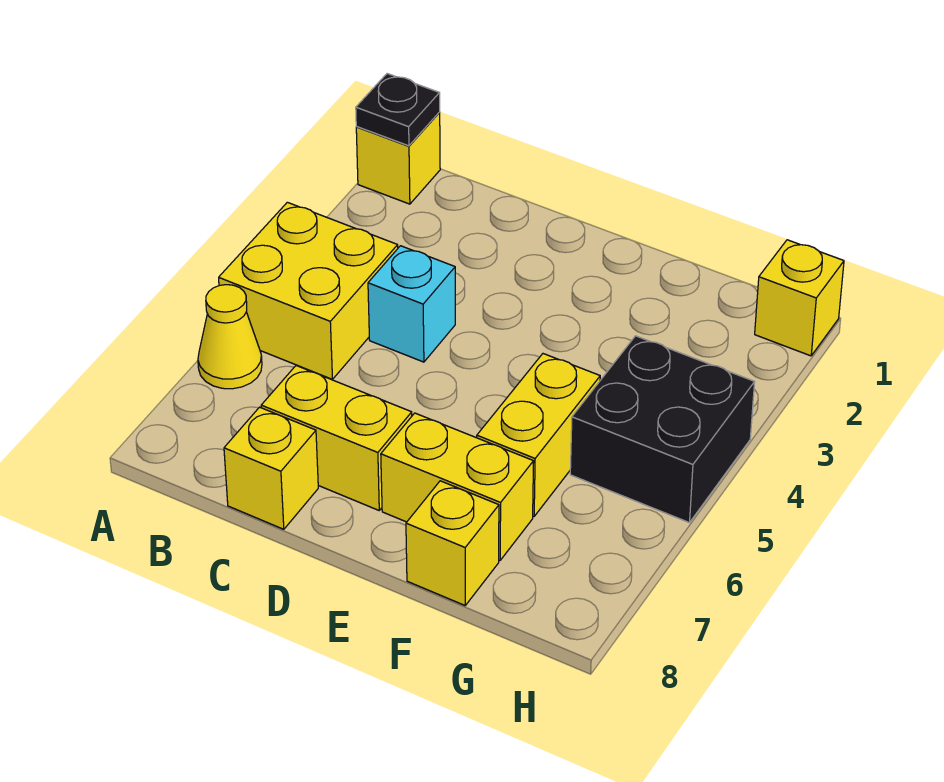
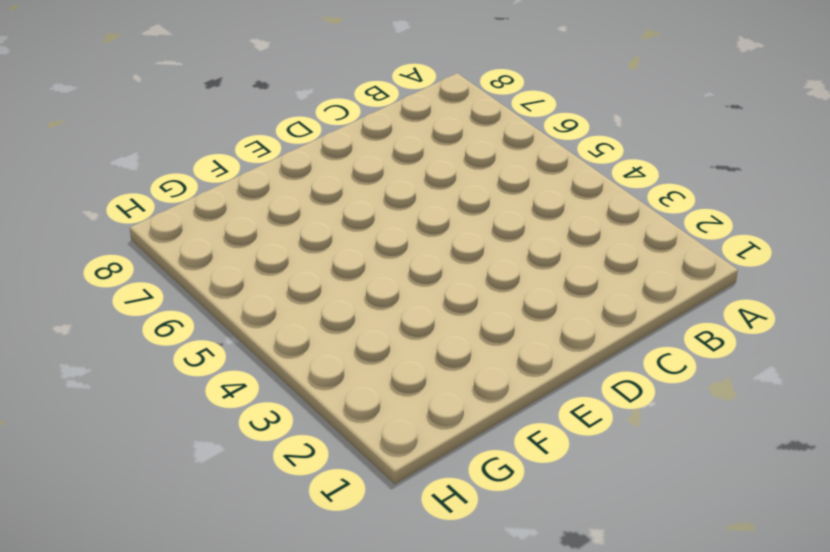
none -> yellow brick A1 level 1
none -> yellow brick A4:B5 level 1
none -> yellow cone A6 level 1

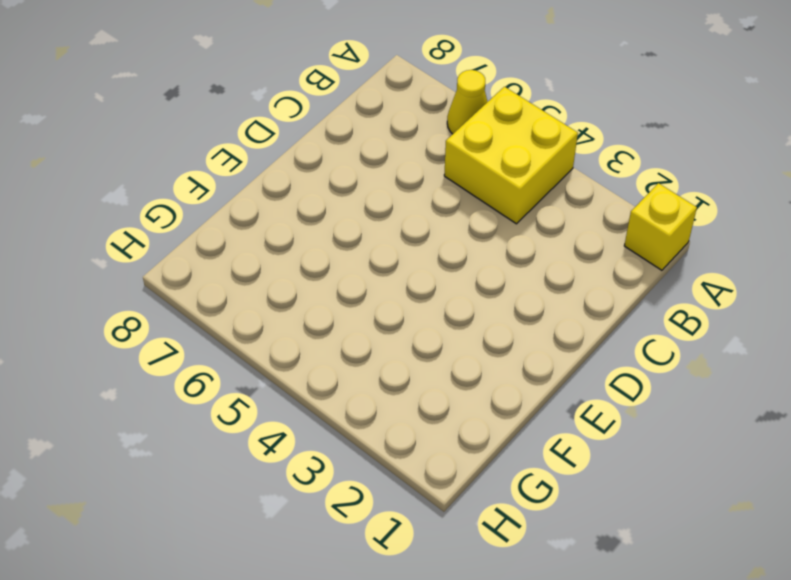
none -> cyan brick C4 level 1
none -> yellow brick C7:D7 level 1
none -> yellow brick C8 level 1

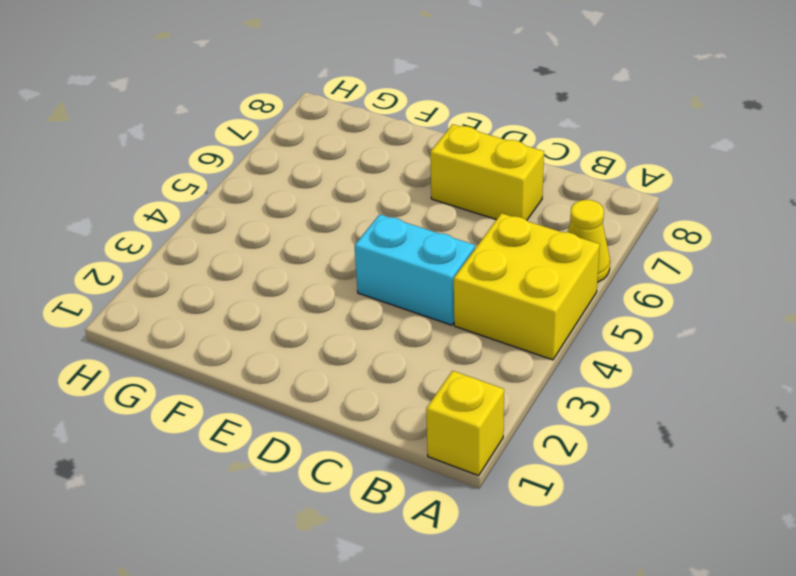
cyan brick C4:D4 level 1 -> cyan brick C4 level 1
none -> yellow brick C8 level 1
none -> yellow brick E7:F7 level 1
none -> yellow brick F5:F6 level 1

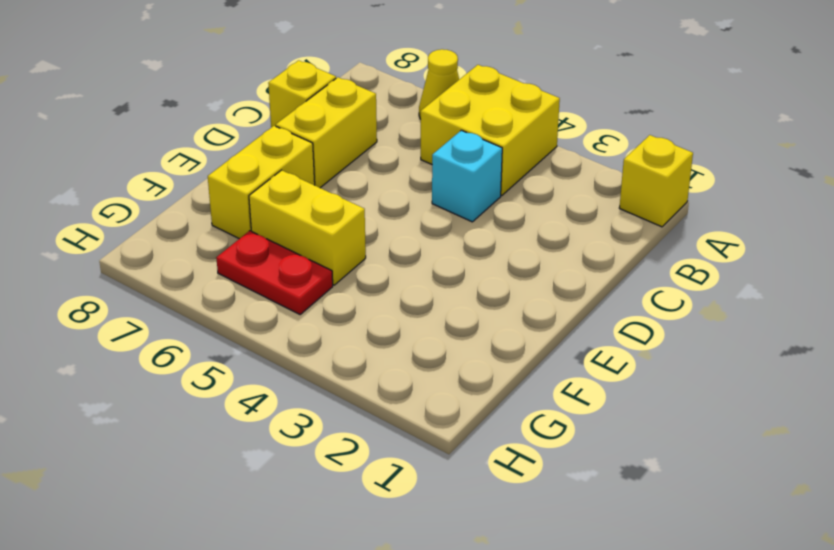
red plate G5:G6 level 1 -> black brick G4:H5 level 1
none -> yellow brick F8 level 1
none -> yellow brick H1 level 1
none -> black plate A1 level 2

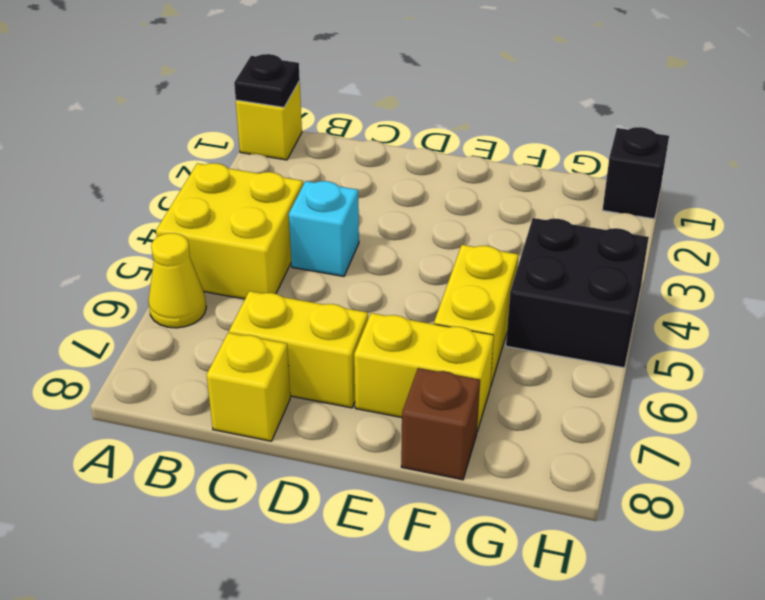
brown brick F8 level 1 -> yellow brick F8 level 1
black brick H1 level 1 -> yellow brick H1 level 1

